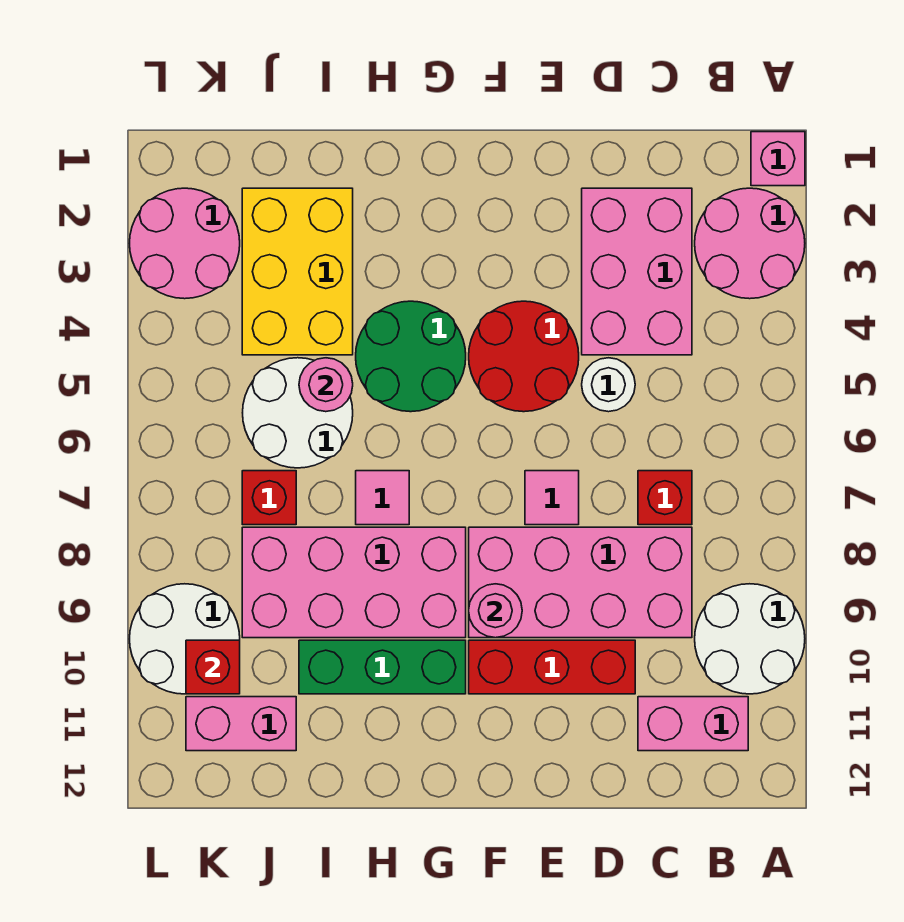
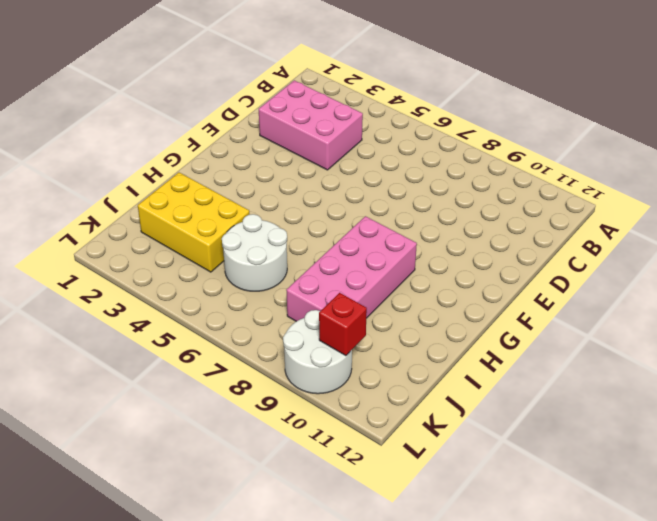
none -> pink brick A1 level 1
none -> pink round brick A2:B3 level 1
none -> white round brick A9:B10 level 1

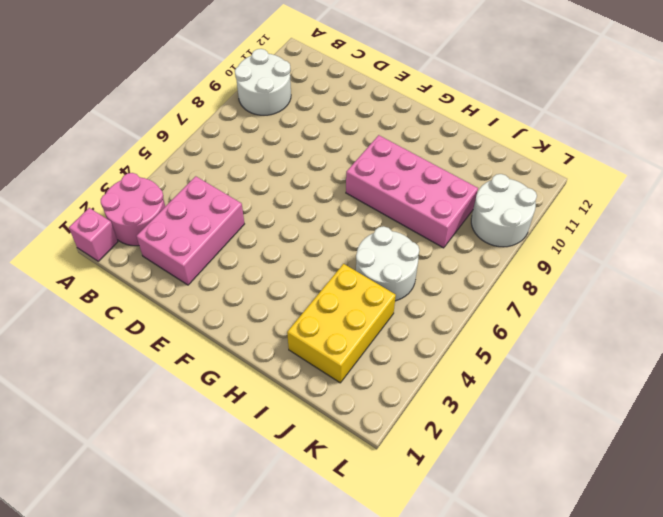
none -> pink brick B11:C11 level 1
none -> red brick C7 level 1
none -> pink brick C8:F9 level 1

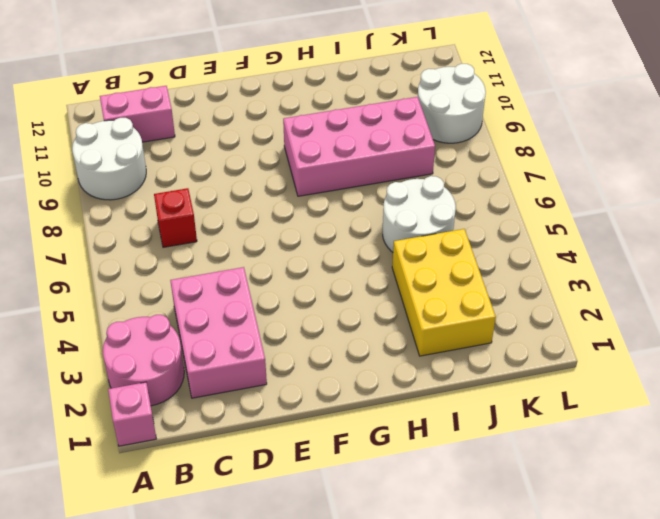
none -> pink brick C8:F9 level 1
none -> white round brick D5 level 1
none -> red brick D10:F10 level 1

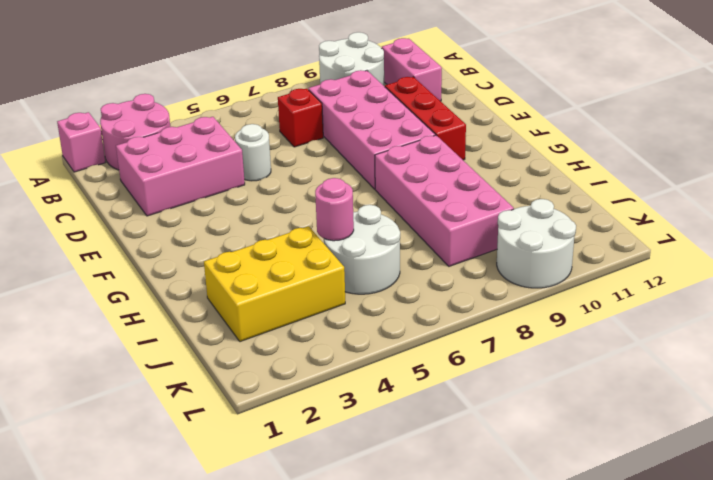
none -> red round brick E4:F5 level 1
none -> pink tile E7 level 1
none -> green round brick G4:H5 level 1

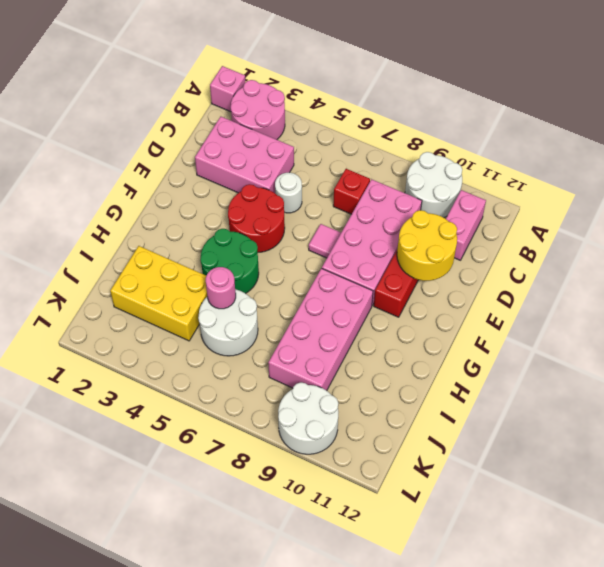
yellow round brick D10:E11 level 2 -> none
none -> green brick G10:I10 level 1
none -> pink tile H7 level 1
none -> red brick J7 level 1

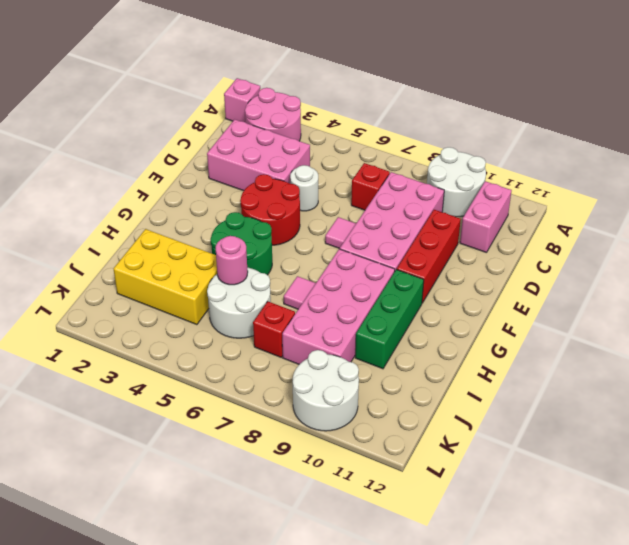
none -> pink brick J11:K11 level 1
none -> pink round brick K2:L3 level 1
none -> pink round brick F9 level 2

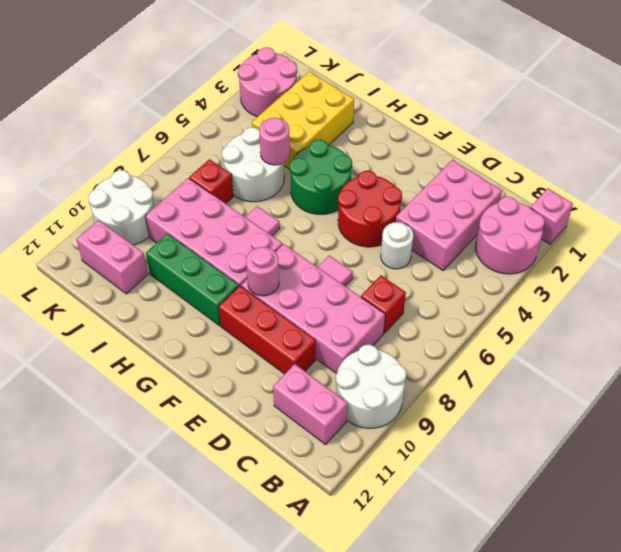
none -> red brick K10 level 2

